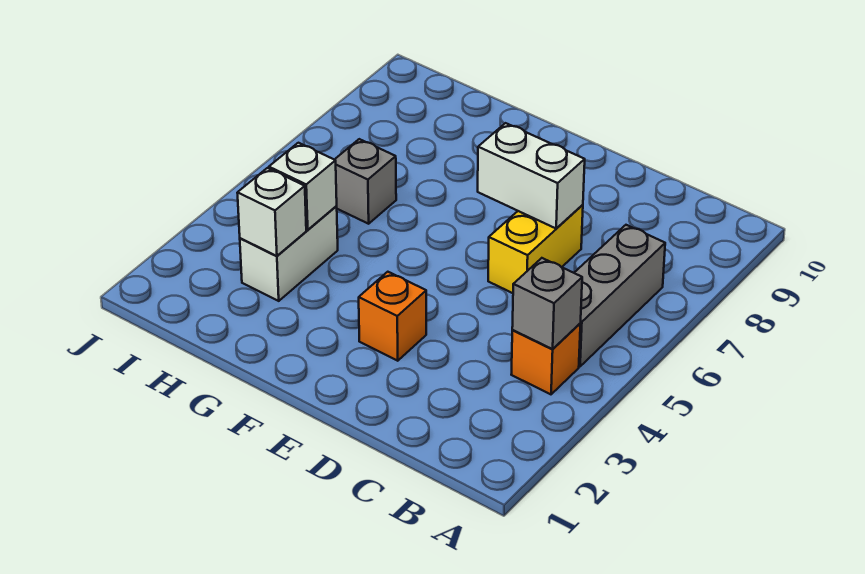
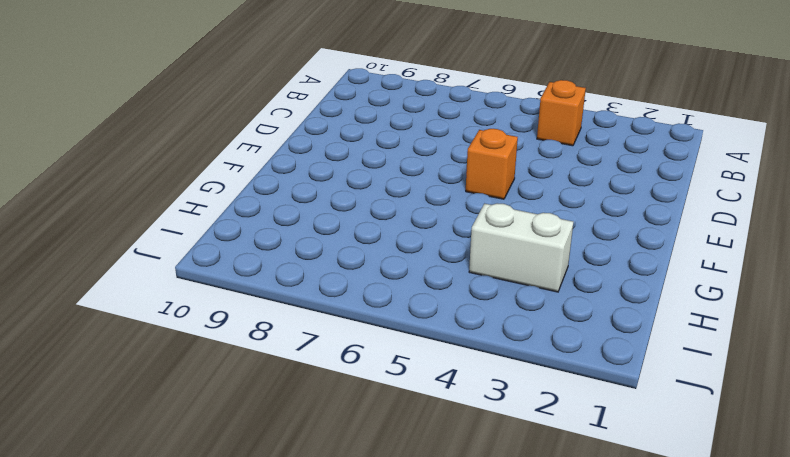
orange brick E5 level 1 -> orange brick E3 level 1
none -> grey brick B5:B7 level 1
none -> yellow brick D6:D7 level 1

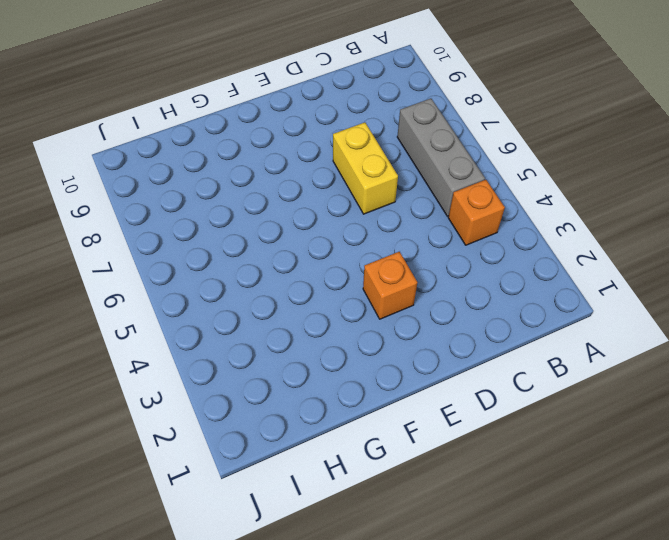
none -> white brick H3:H4 level 1
none -> grey brick H6 level 1

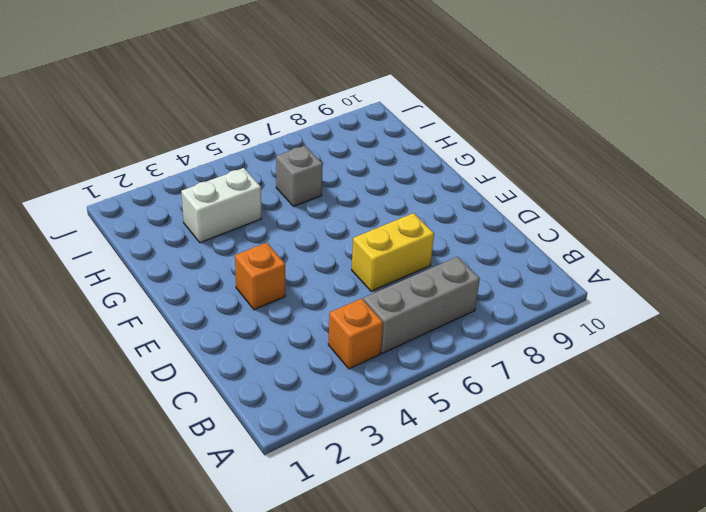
none -> grey brick B4 level 2
none -> white brick D7:E7 level 2

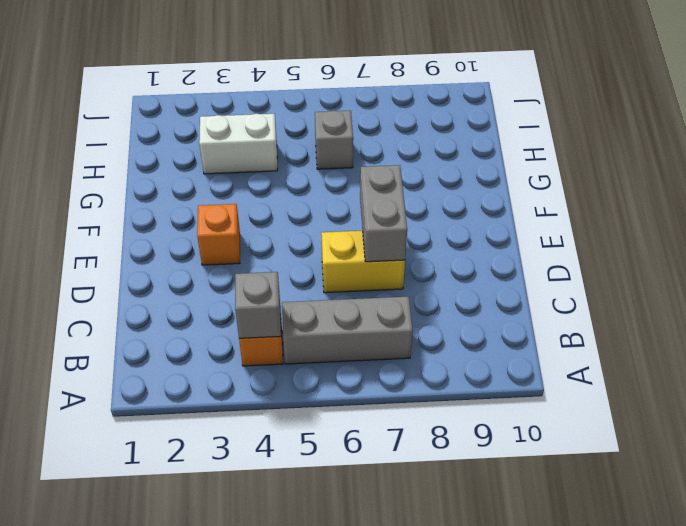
grey brick D7:E7 level 2 -> white brick D7:E7 level 2
none -> white brick H3 level 2
none -> white brick H4 level 2

